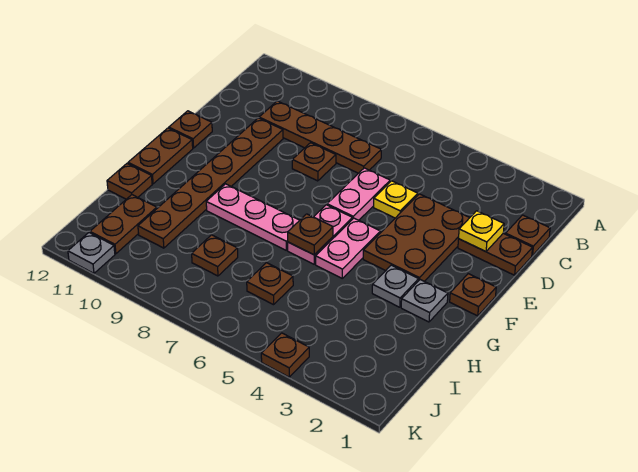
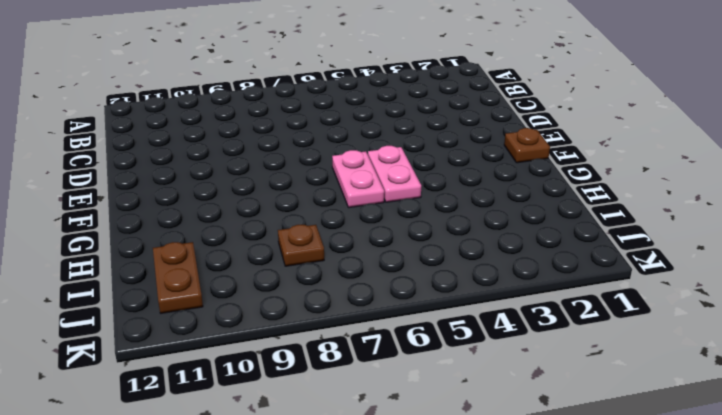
none -> brown plate C1 level 1
none -> brown plate C7:C10 level 1
none -> brown plate D1:D2 level 1

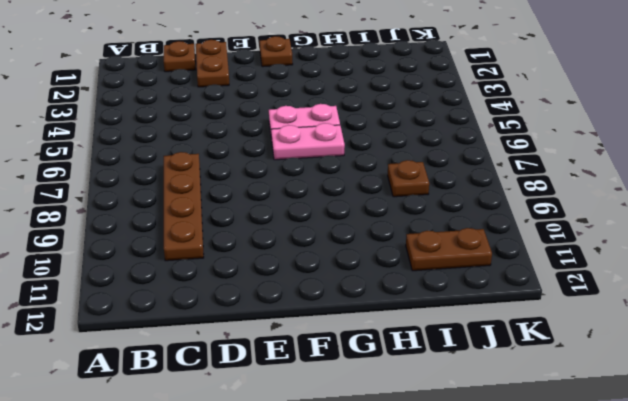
none -> brown plate D3:F4 level 1
none -> yellow plate D5 level 1
none -> pink plate D6:E6 level 1

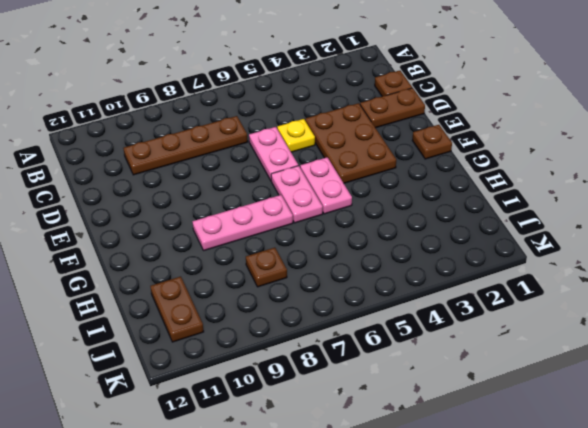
none -> brown plate D8 level 1
none -> brown plate D10:I10 level 1
none -> brown plate E12 level 1

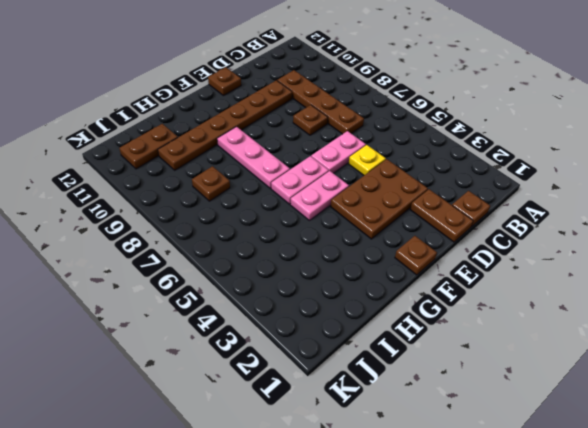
none -> brown plate F12:G12 level 1
none -> grey plate G2 level 1
none -> grey plate G3 level 1

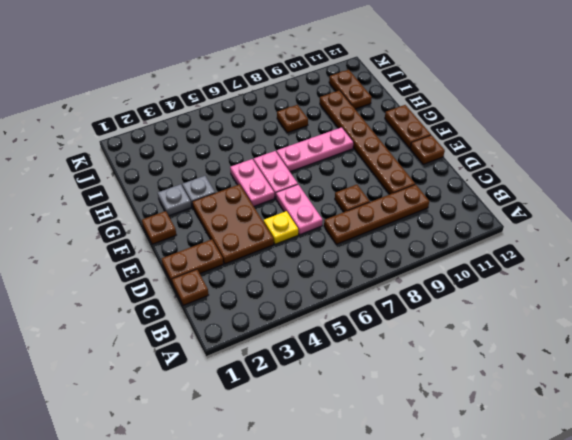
none -> brown plate H12 level 1
none -> brown plate I6 level 1
none -> brown plate K4 level 1

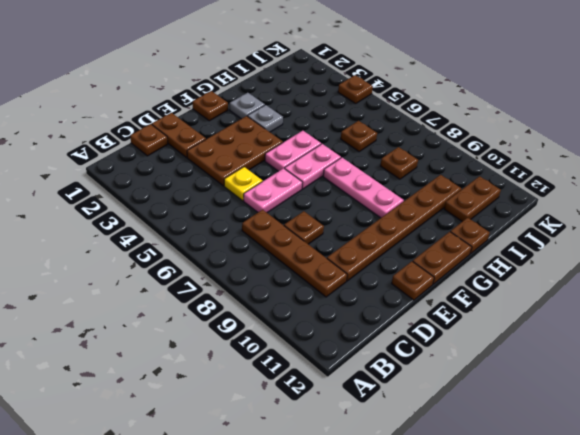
none -> grey plate K11 level 1
none -> yellow plate D2 level 2
none -> brown plate G6 level 2

